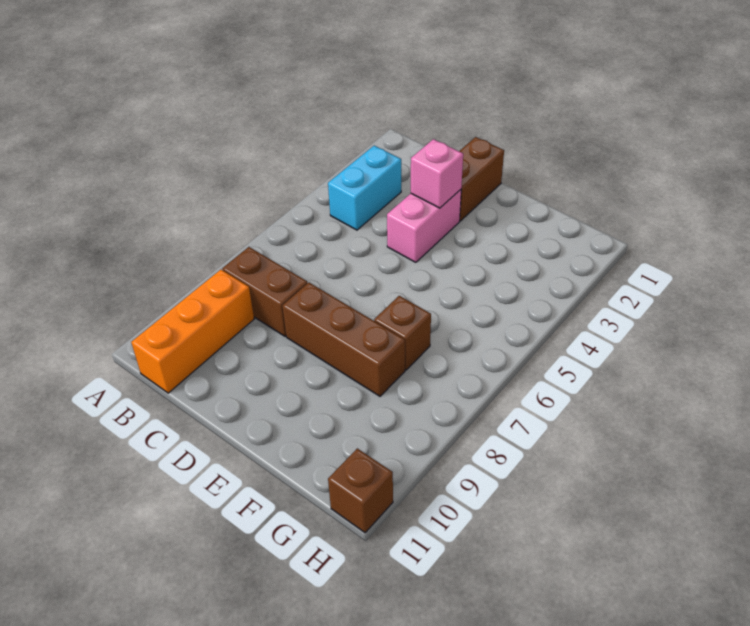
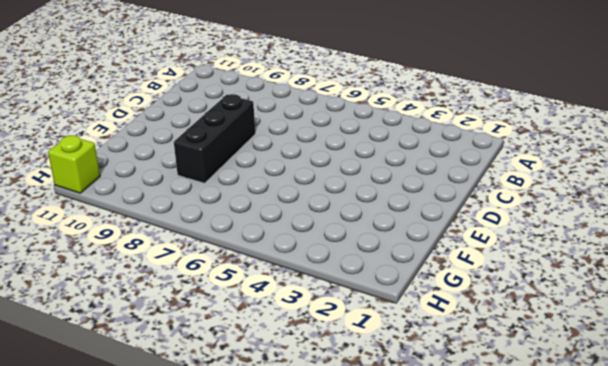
black brick D8:F8 level 1 -> brown brick D8:F8 level 1
lime brick H11 level 1 -> brown brick H11 level 1
none -> cyan brick B3:B4 level 1
none -> brown brick B8:C8 level 1

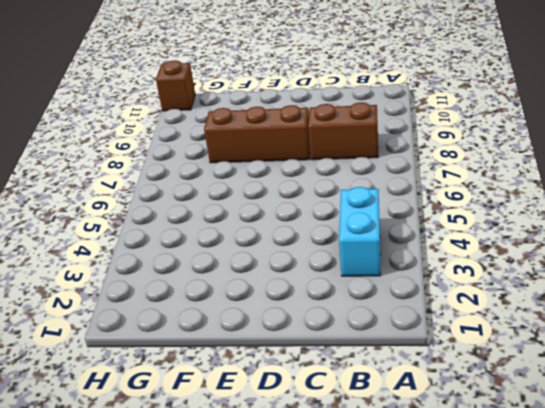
none -> orange brick B9:B11 level 1
none -> brown brick D1:D2 level 1

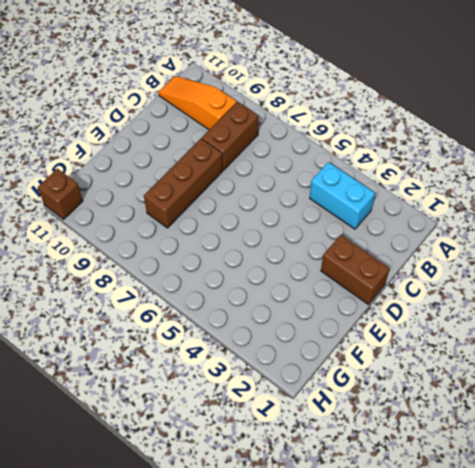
orange slope B9:B11 level 1 top 9 -> orange brick B9:B11 level 1
none -> pink brick D3:D4 level 1
none -> brown brick F7 level 1

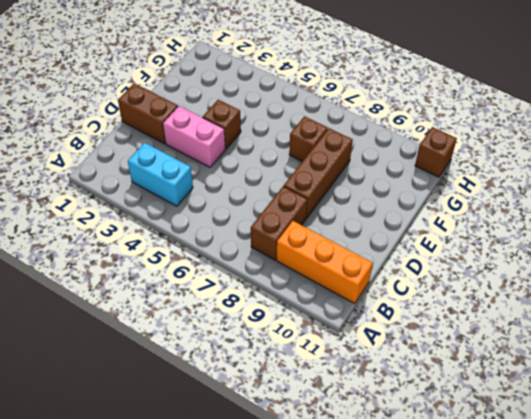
brown brick E4 level 1 -> none
none -> pink brick D3 level 2

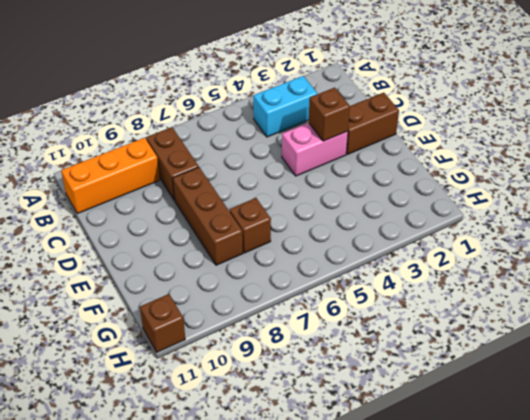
brown brick D3 level 2 -> pink brick D3 level 2

